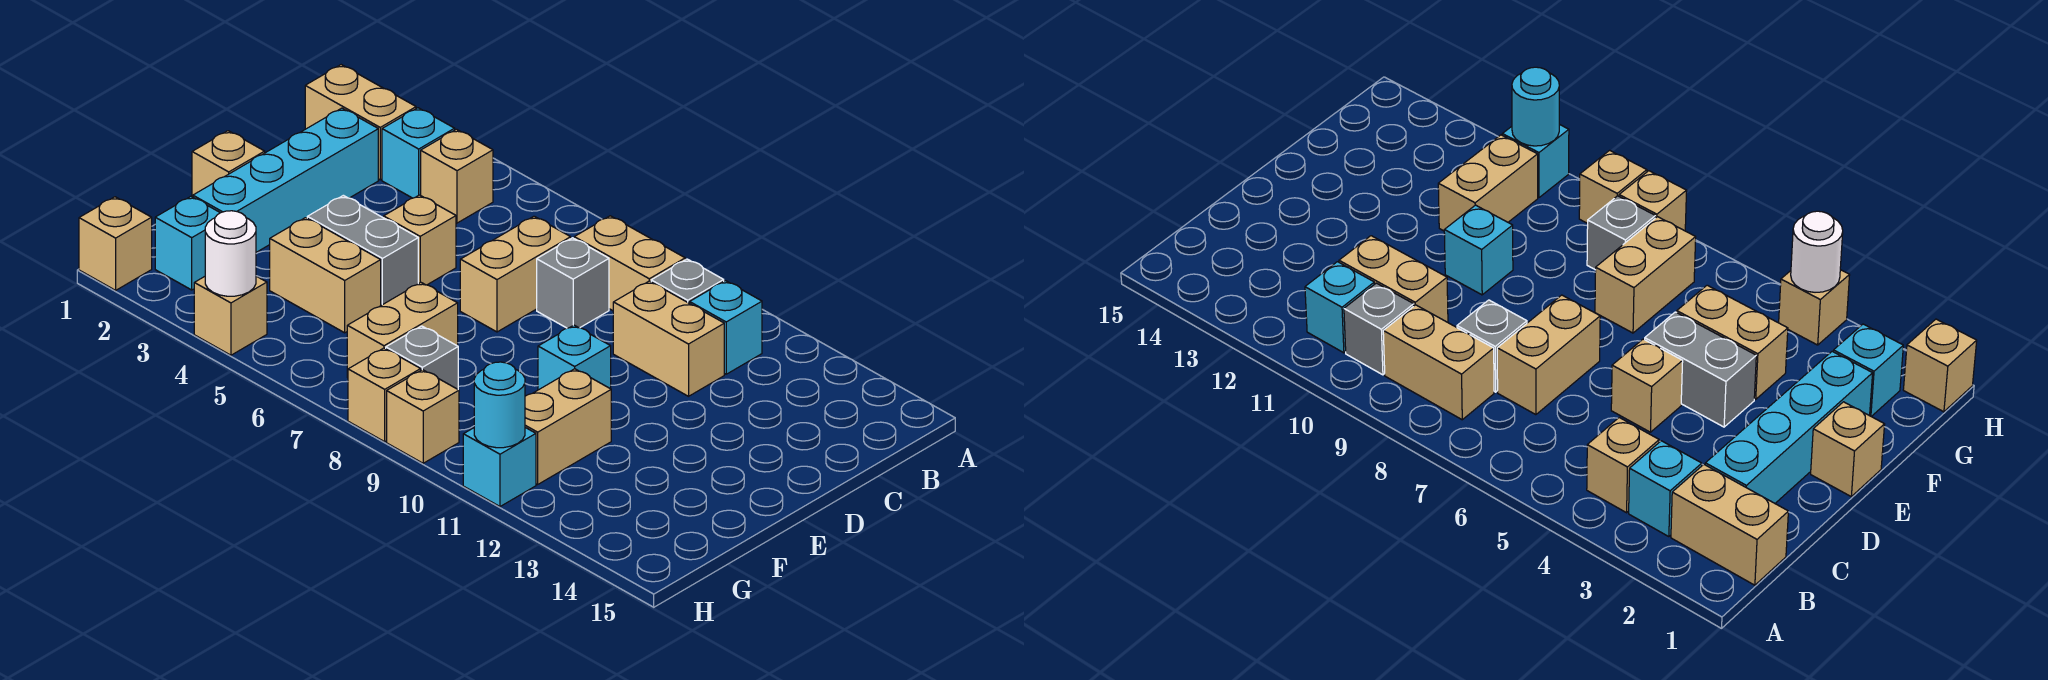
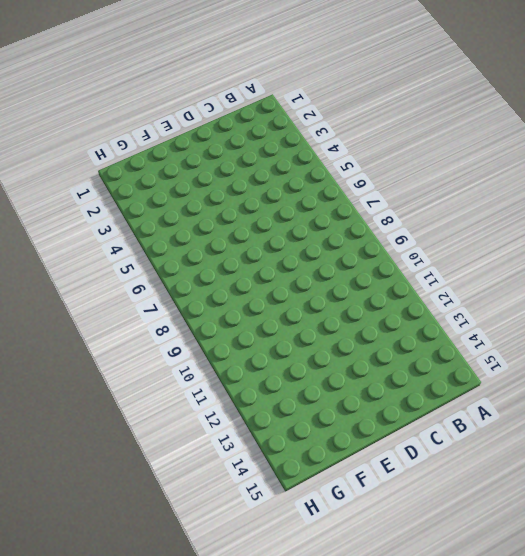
none -> tan brick B1:B2 level 1
none -> cyan brick B3 level 1
none -> tan brick B4 level 1

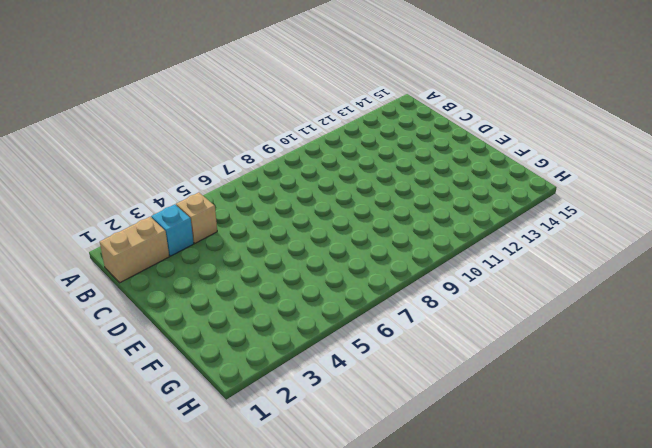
none -> tan brick B8:B9 level 1
none -> grey brick B10 level 1
none -> cyan brick B11 level 1

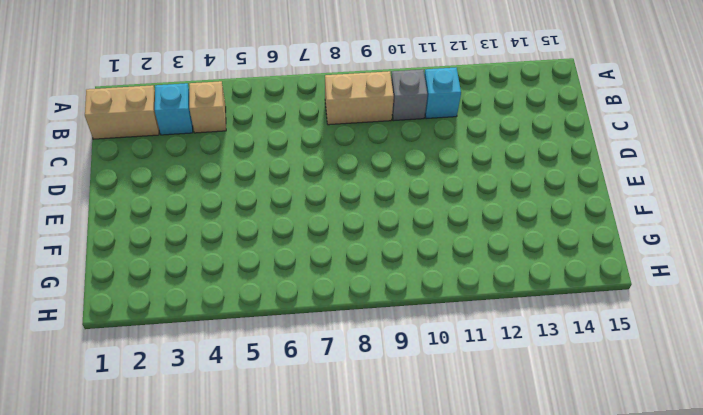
none -> cyan brick C2:F2 level 1
none -> tan brick C7:D7 level 1
none -> grey brick C8 level 1

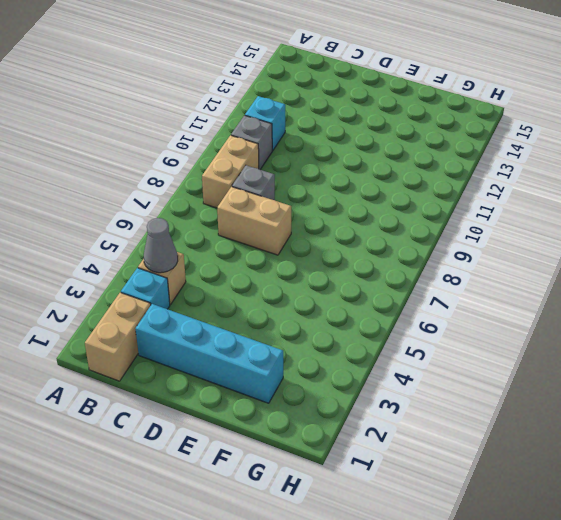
grey cone B4 level 2 -> none
none -> tan brick C10:C11 level 1
none -> tan brick D5 level 1
none -> tan brick E1 level 1

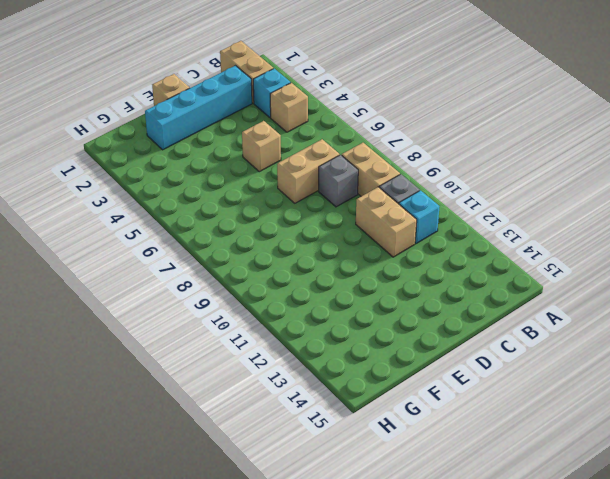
none -> grey brick E4:E5 level 1
none -> cyan brick E10 level 1
none -> tan brick F4:F5 level 1

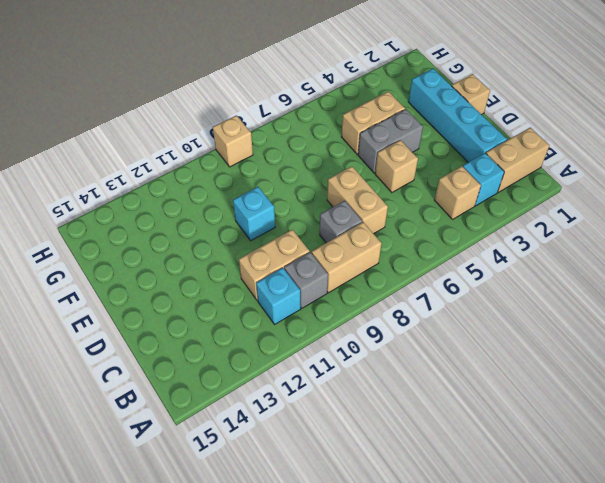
none -> tan brick F7:G7 level 1
none -> tan brick F11:G11 level 1
none -> cyan brick G2 level 1

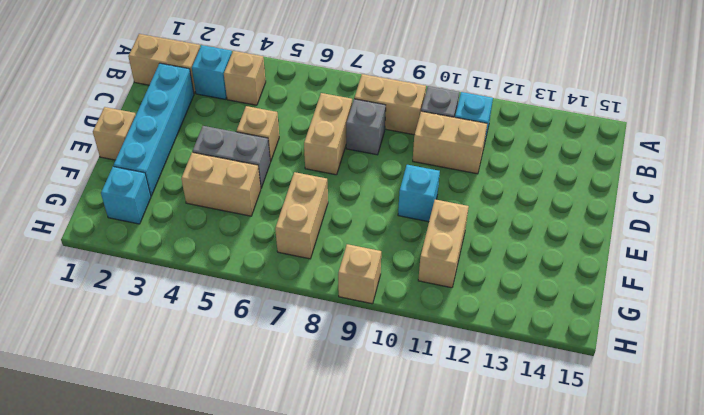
none -> grey brick G8 level 1
none -> tan brick H1 level 1
none -> tan brick H4 level 1

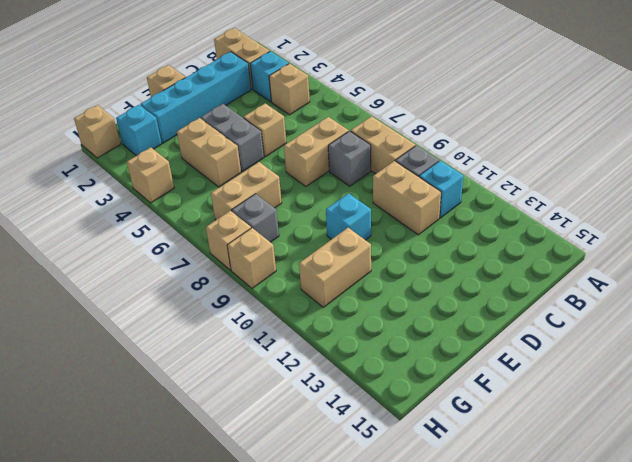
none -> cyan brick H11 level 1
none -> white round brick H4 level 2
none -> cyan round brick H11 level 2

